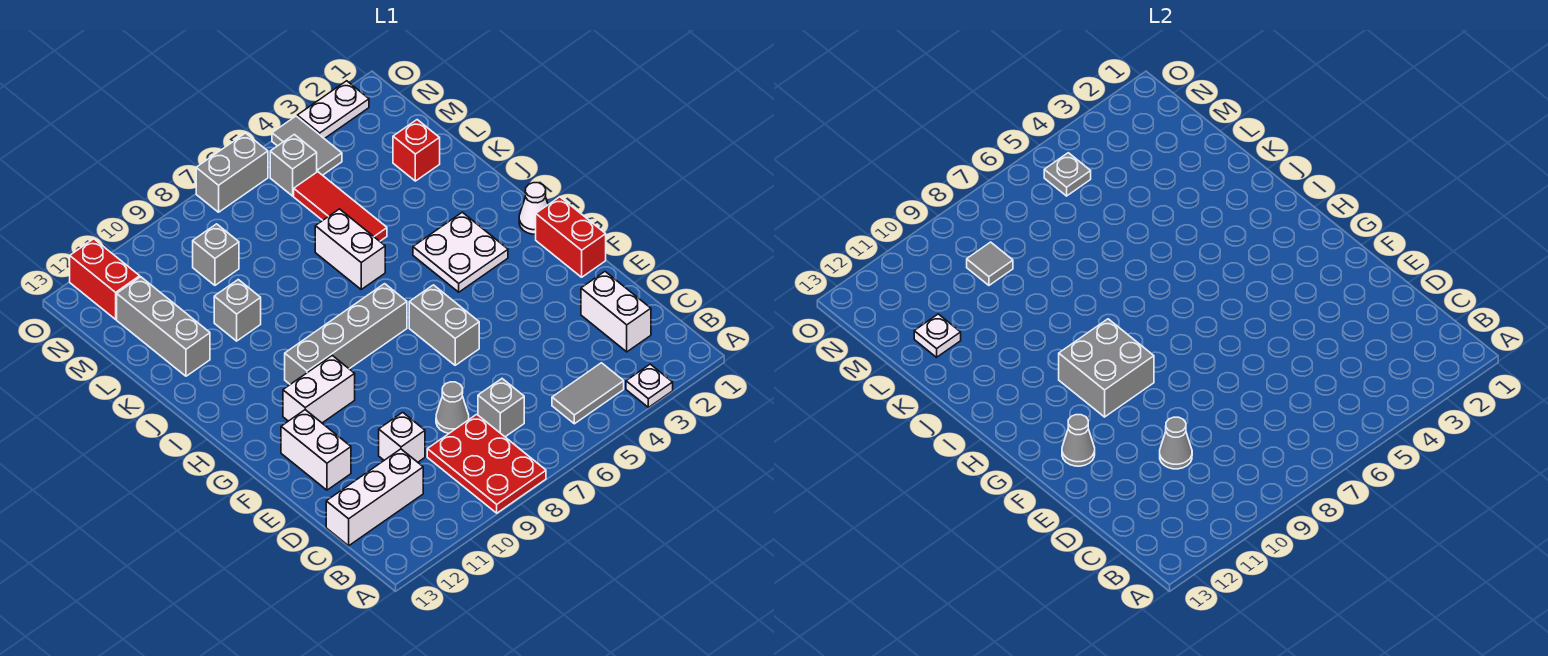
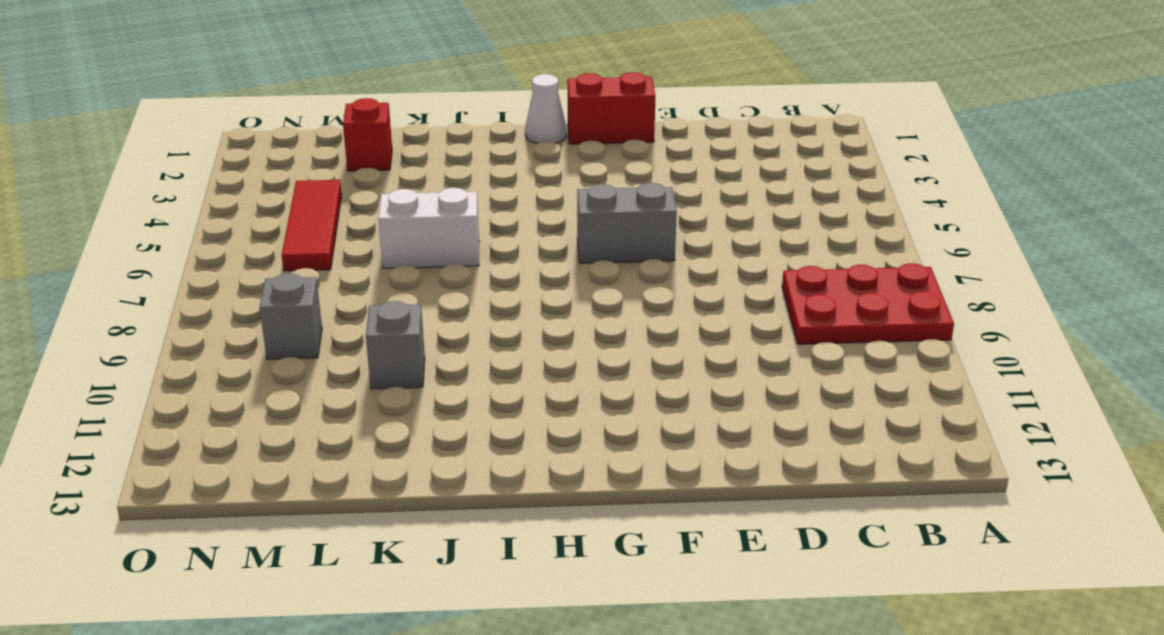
red tile M4:M6 level 1 -> red tile K5:M5 level 1
none -> white plate A3 level 1
none -> grey tile B4:B5 level 1
none -> white brick C2:D2 level 1
none -> grey brick C7 level 1

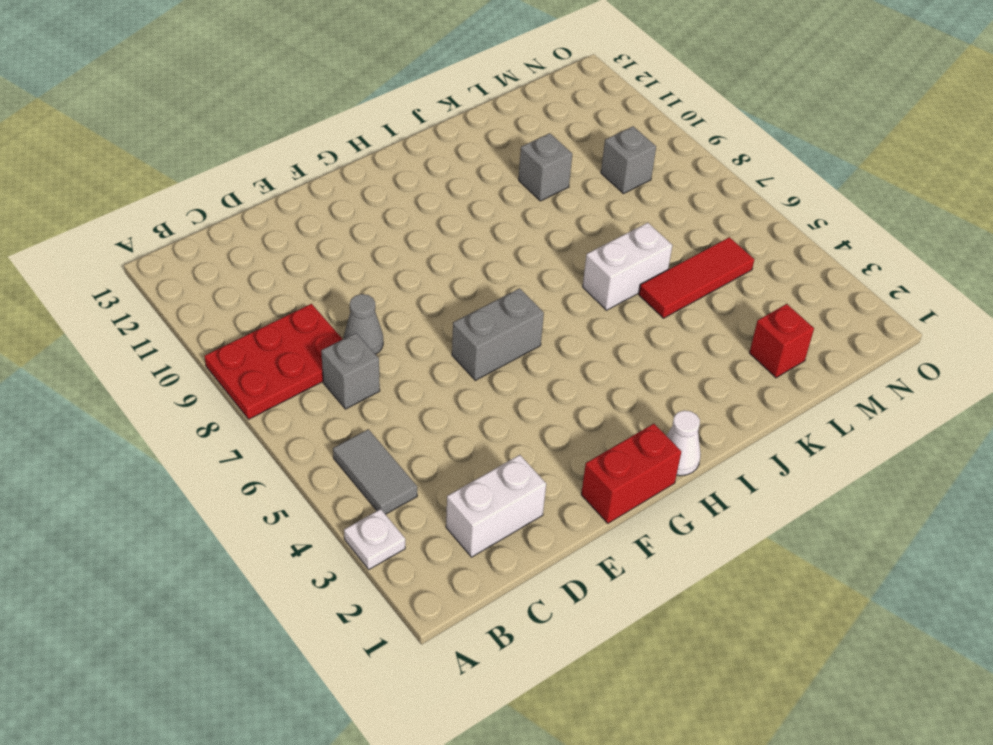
none -> white brick C11:C13 level 1
none -> white brick D10 level 1
none -> white brick E12:F12 level 1
none -> white brick G10:G11 level 1

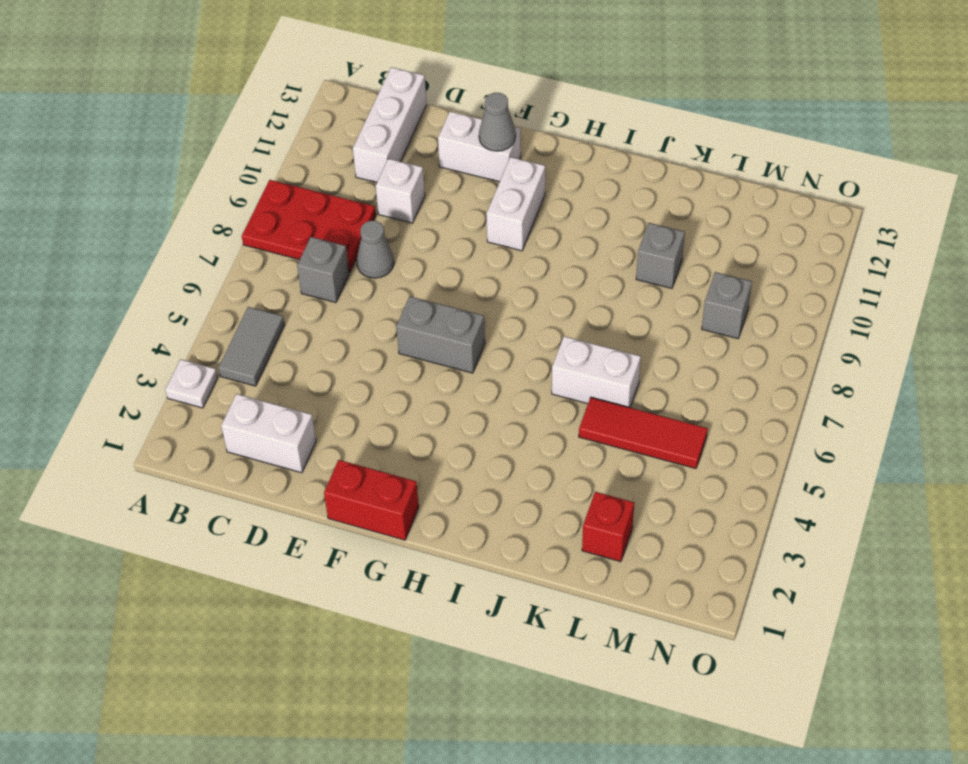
none -> white cone H1 level 1
none -> white plate H3:I4 level 1
none -> grey brick H7:H10 level 1
none -> grey brick K12:M12 level 1

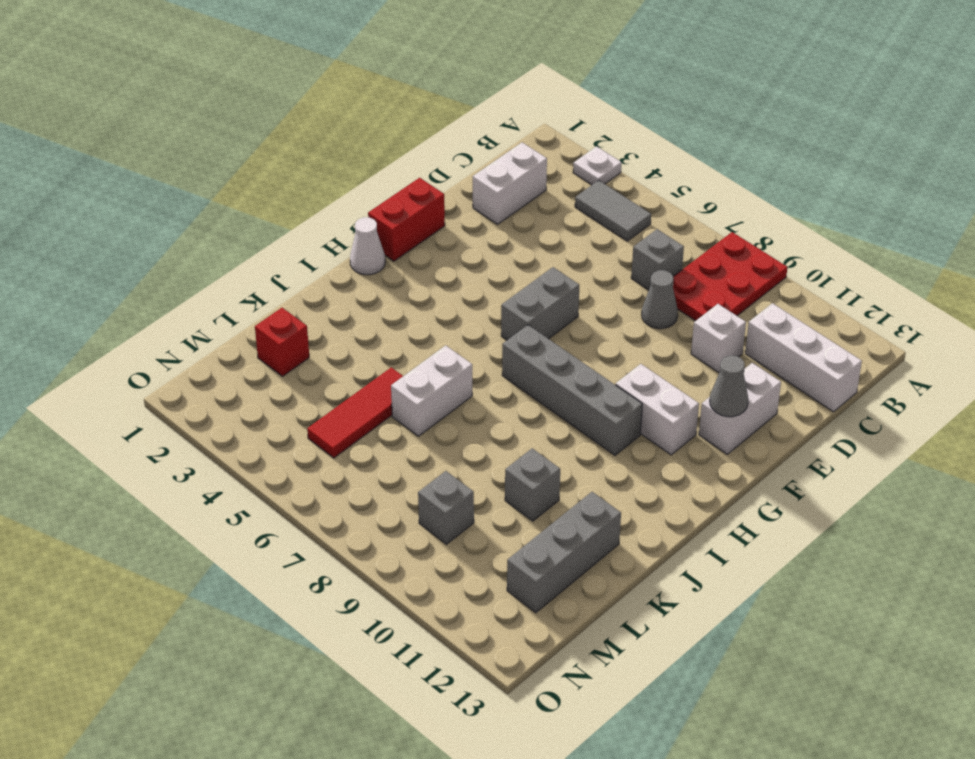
none -> white plate H3:I4 level 1
none -> grey tile N4:O4 level 1
none -> grey brick N5 level 1
none -> red brick N12:O12 level 1

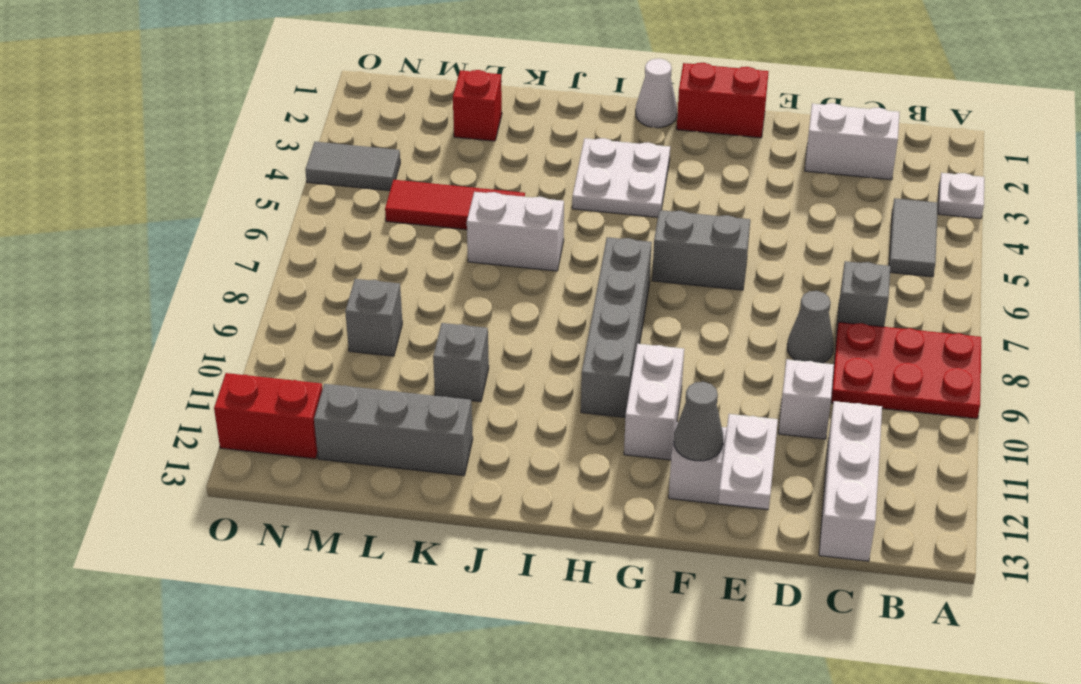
white plate E12:E13 level 2 -> white plate O2:O3 level 1
none -> grey brick N5 level 1
none -> grey brick O6:O7 level 1
none -> grey cone D10 level 2
none -> grey brick G9:H10 level 2

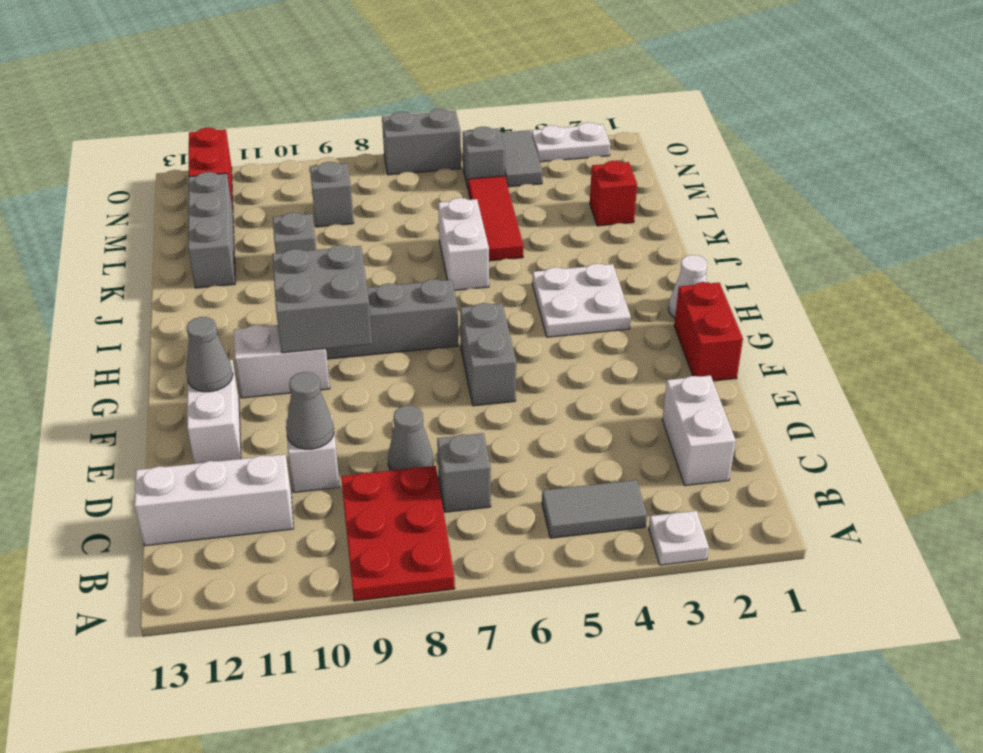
none -> white plate L12 level 2
none -> grey tile M9 level 2
none -> grey plate N5 level 2

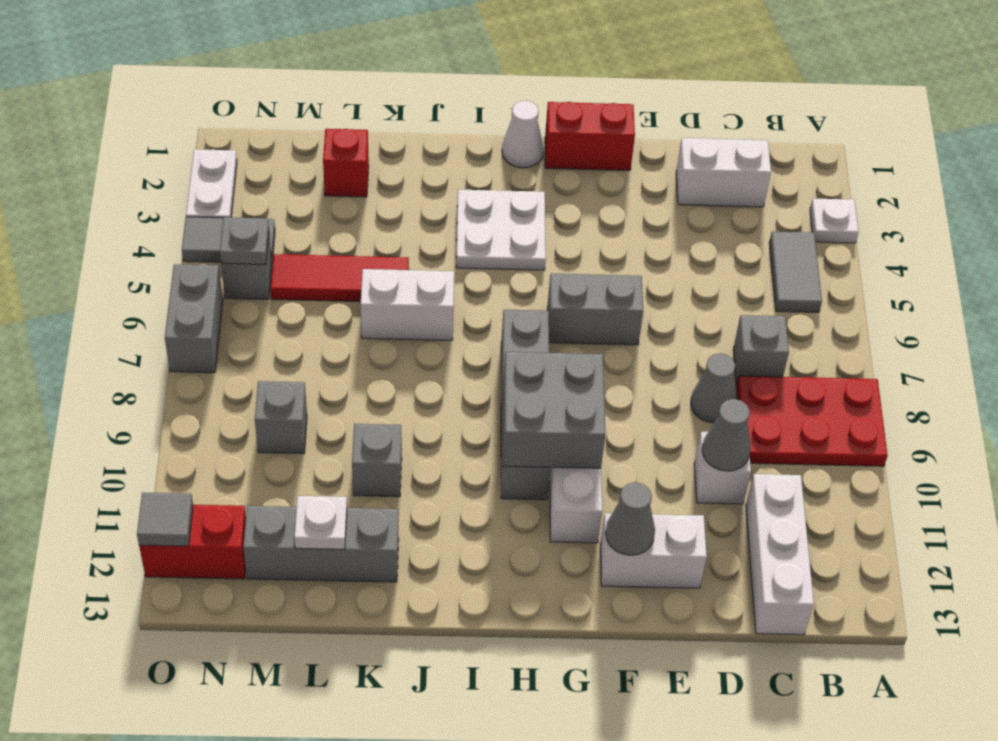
grey tile O12 level 2 -> grey tile M9 level 2

